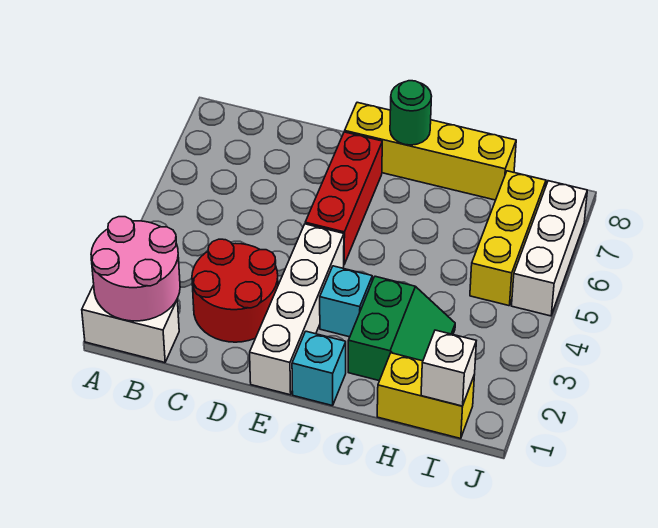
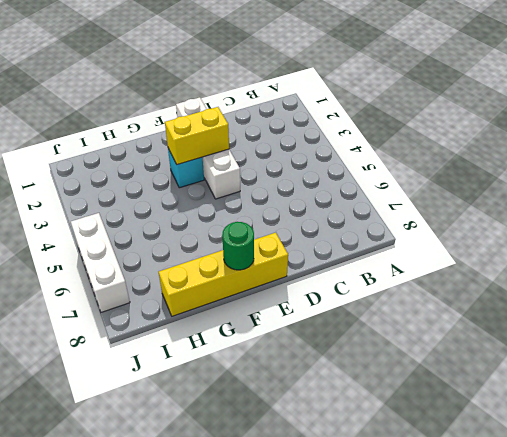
yellow brick E3:F3 level 2 -> yellow brick H1:I1 level 1
none -> white brick A1:B1 level 1
none -> red round brick C2:D3 level 1
none -> red brick E5:E7 level 1

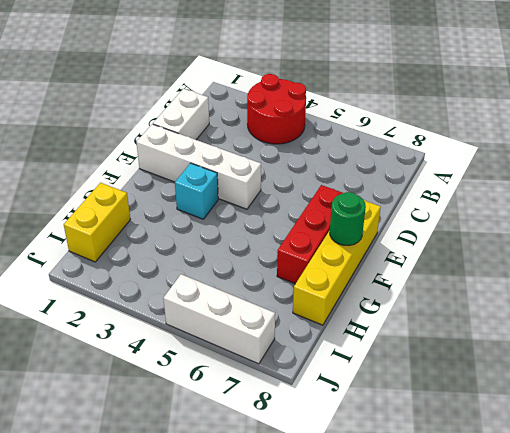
red round brick A3:B4 level 1 -> red round brick C2:D3 level 1
white brick C1:D1 level 1 -> white brick A1:B1 level 1
red brick E7:G7 level 1 -> red brick E5:E7 level 1
none -> cyan brick F1 level 1
none -> green slope G2:H3 level 1 top G
none -> yellow brick I5:I7 level 1

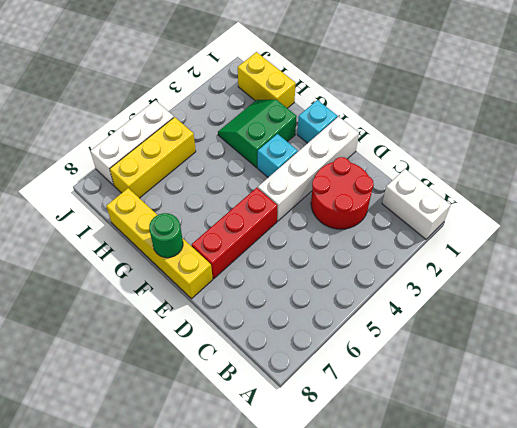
none -> pink round brick A1:B2 level 2
none -> white brick I1 level 2

